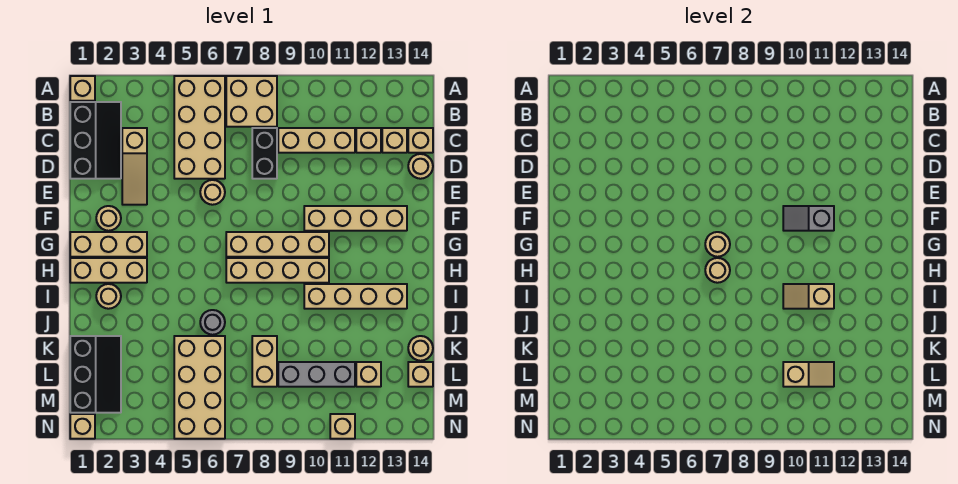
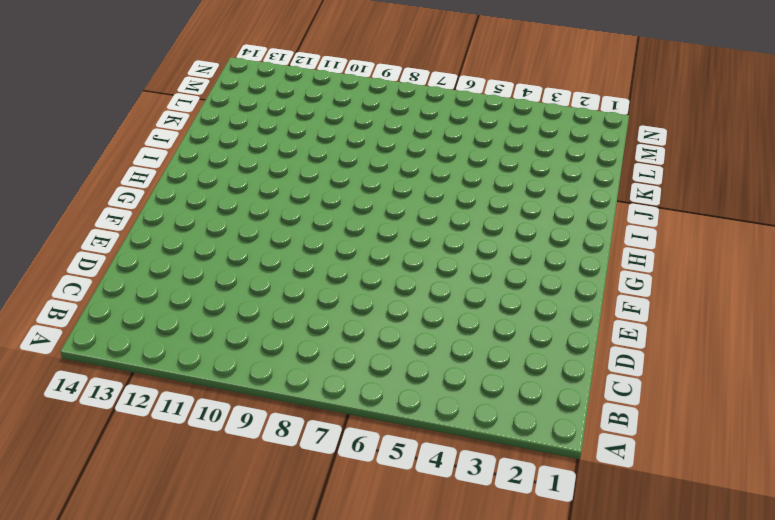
none -> tan brick A1 level 1
none -> tan brick A5:D6 level 1
none -> tan brick A7:B8 level 1
none -> black slope B1:D2 level 1 top 1

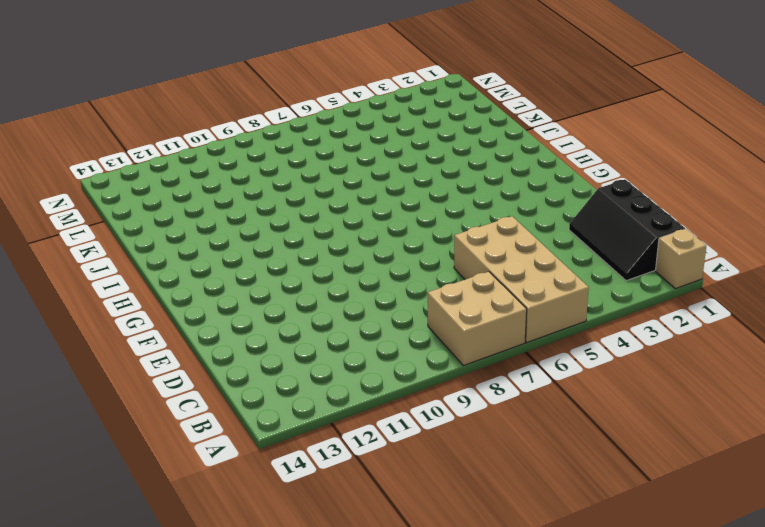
none -> tan slope C3:E3 level 1 top C
none -> black brick C8:D8 level 1
none -> tan brick C9:C11 level 1
none -> tan brick C12 level 1

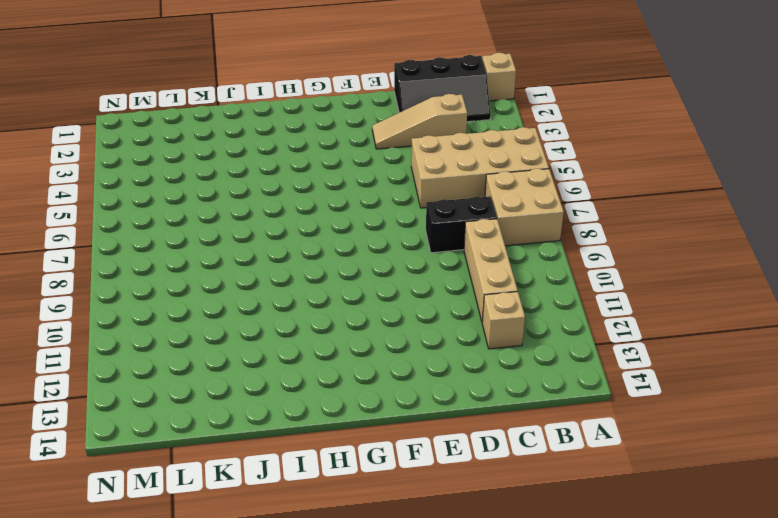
none -> tan brick C13 level 1
none -> tan brick C14 level 1
none -> tan round brick D14 level 1
none -> tan round brick E6 level 1

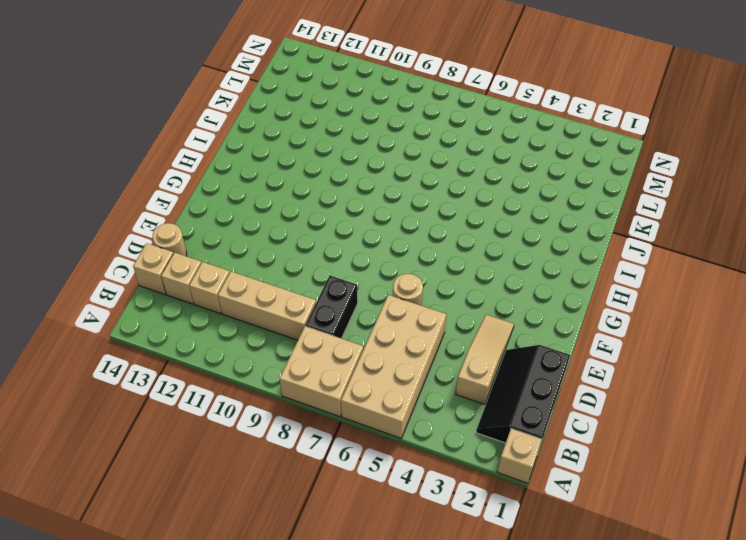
none -> tan round brick F2 level 1
none -> tan brick F10:F13 level 1
none -> tan brick G1:G3 level 1
none -> tan brick G7:G10 level 1

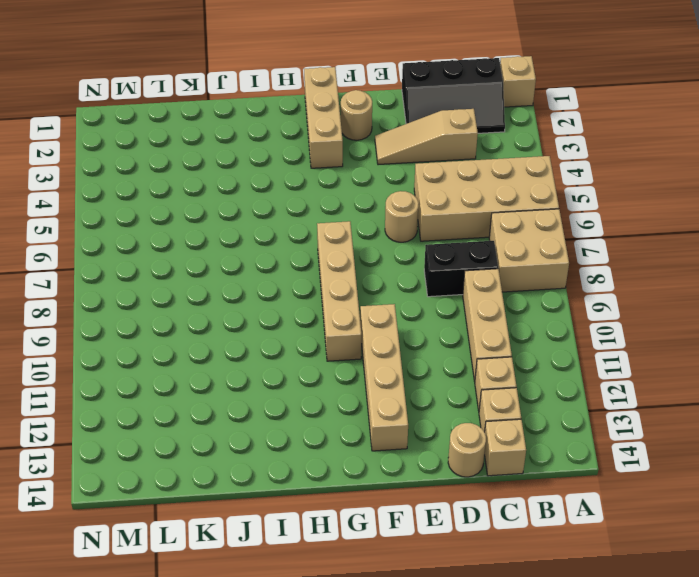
none -> tan brick H1:H3 level 1
none -> tan brick H7:H10 level 1
none -> tan round brick I2 level 1
none -> tan brick I10:I13 level 1

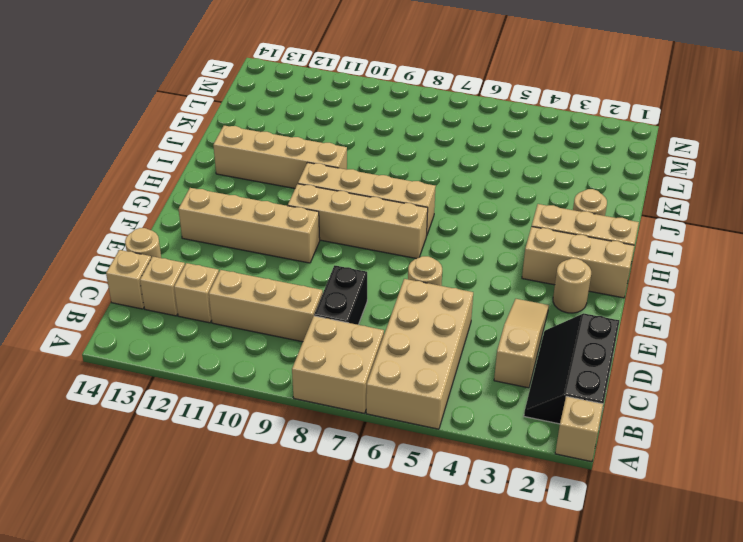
none -> grey round brick J6 level 1
none -> black slope K1:M2 level 1 top 1
none -> tan brick K5:N6 level 1
none -> tan brick K8:L8 level 1

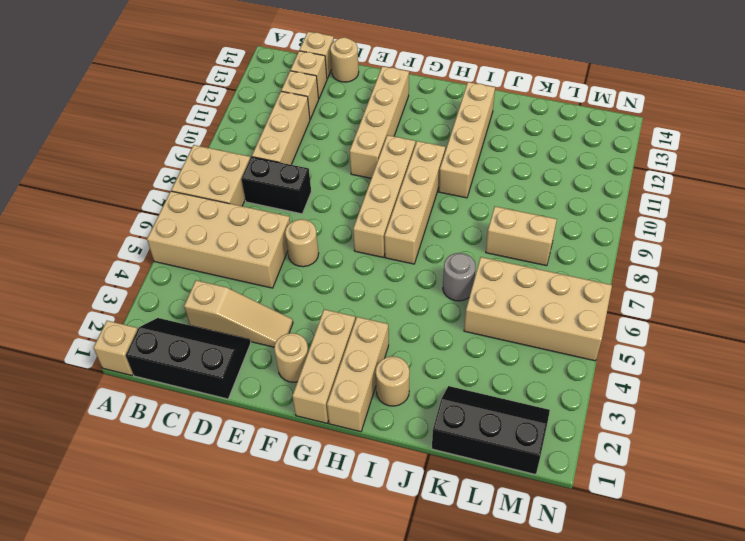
none -> tan round brick K14 level 1
none -> grey brick L9:L11 level 1
none -> tan brick L12 level 1
none -> tan brick L14 level 1

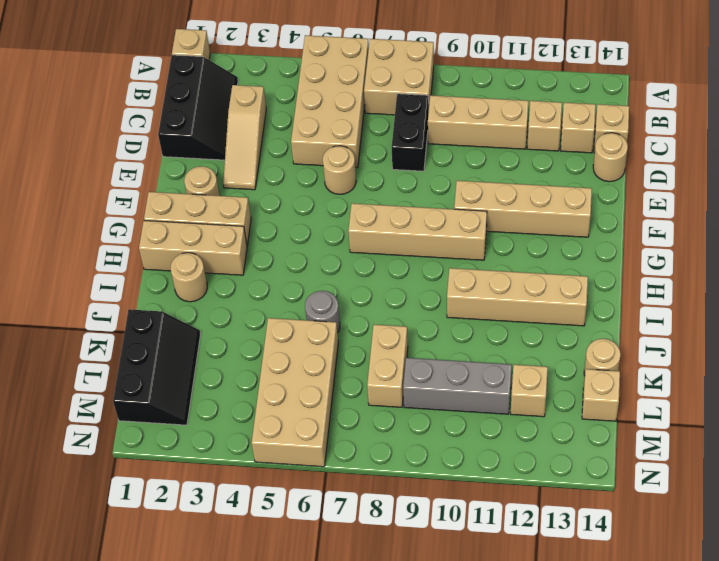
none -> tan brick H7:H10 level 1
none -> tan brick N1 level 1
none -> tan brick N11 level 1
none -> grey slope F10:F11 level 2 top 11

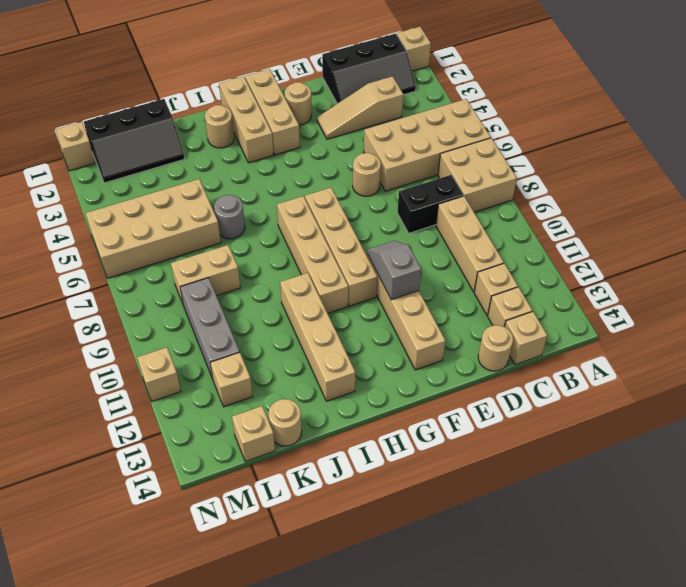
none -> tan round brick G7 level 2
none -> tan round brick H7 level 2
none -> tan slope I10:I11 level 2 top 11
none -> tan slope L10:L11 level 2 top 10

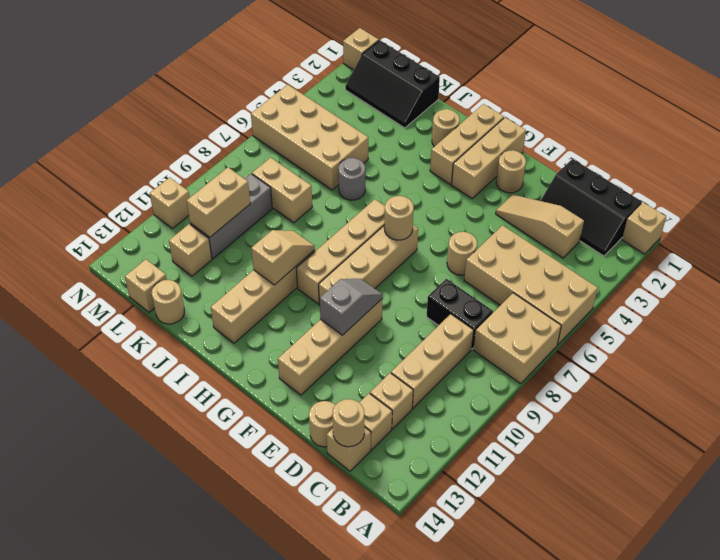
tan round brick C14 level 2 -> tan round brick H7 level 2
tan brick L10:L11 level 2 -> tan slope L10:L11 level 2 top 10

